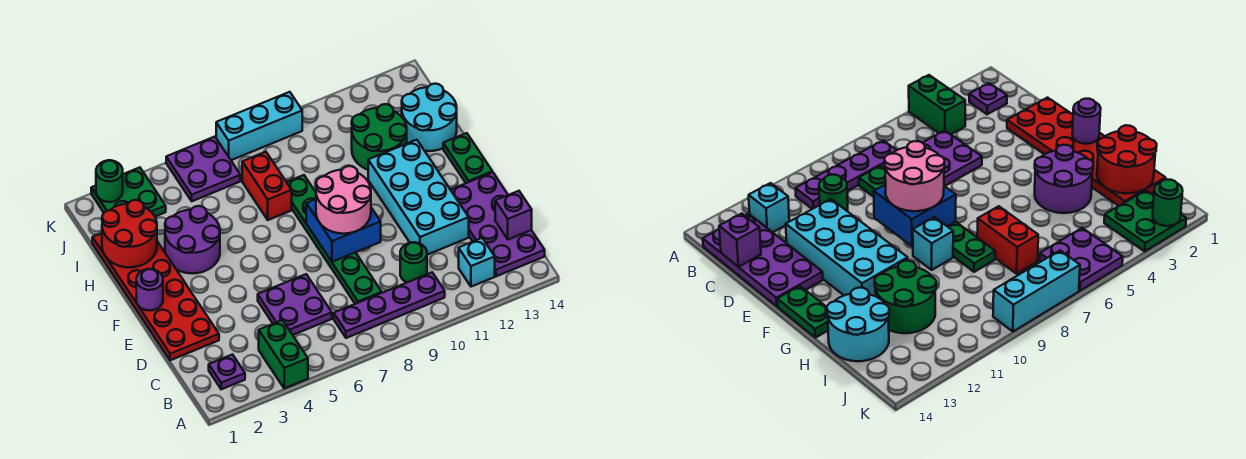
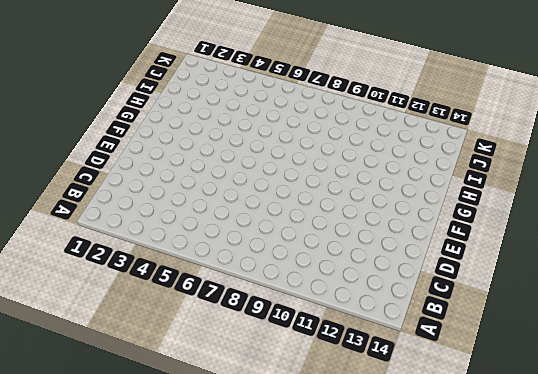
none -> green brick A4:B4 level 1
none -> purple plate B2 level 1
none -> purple plate B7:B10 level 1

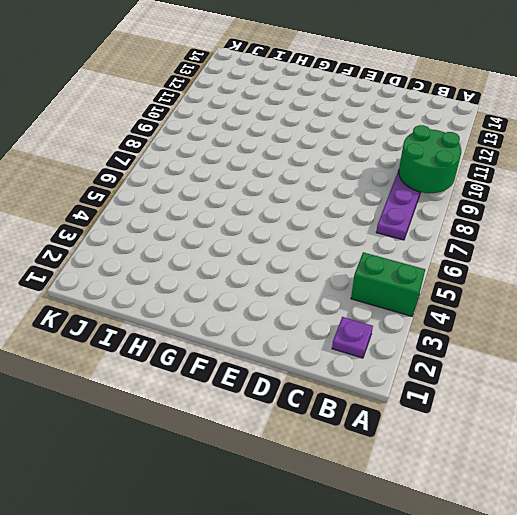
green round brick A9:B10 level 2 -> green round brick H11:I12 level 1
none -> cyan brick B12 level 1
none -> purple plate B13:E14 level 1
none -> purple plate C5:D6 level 1

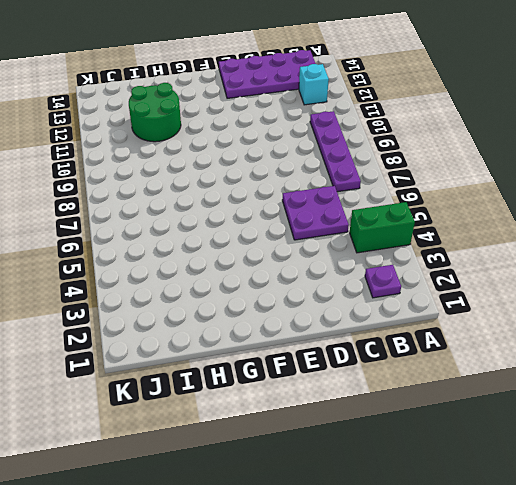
none -> green plate C8:H8 level 1
none -> green round brick C10 level 1
none -> red plate D1:I2 level 1

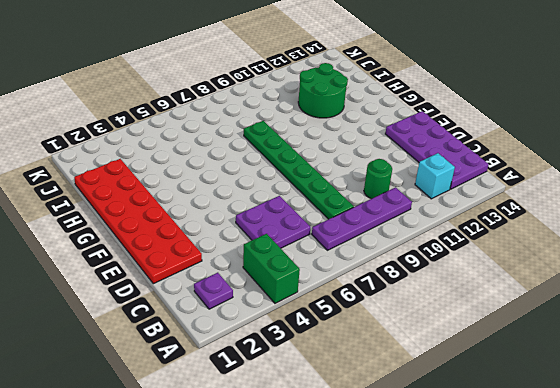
none -> cyan brick D11:G12 level 1
none -> green plate F14:G14 level 1
none -> purple round brick G3:H4 level 1

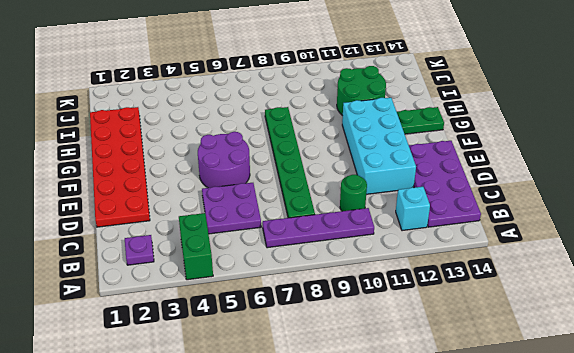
purple round brick E5:F6 level 1 -> purple round brick G3:H4 level 1
green plate G13:G14 level 1 -> green plate F14:G14 level 1
none -> cyan brick G9 level 1
none -> red brick H7:I7 level 1
none -> cyan round brick H13:I14 level 1

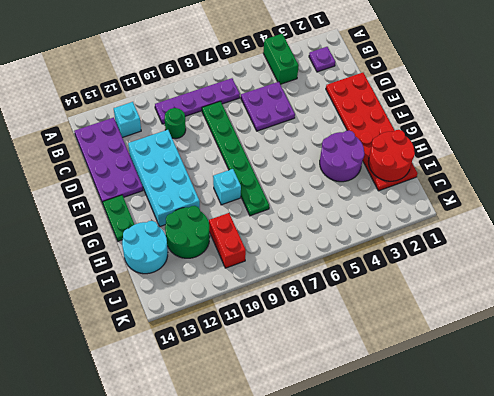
red brick I10:J10 level 1 -> red brick H7:I7 level 1
none -> green plate J2:K3 level 1
none -> purple plate J5:K6 level 1
none -> cyan brick K7:K9 level 1

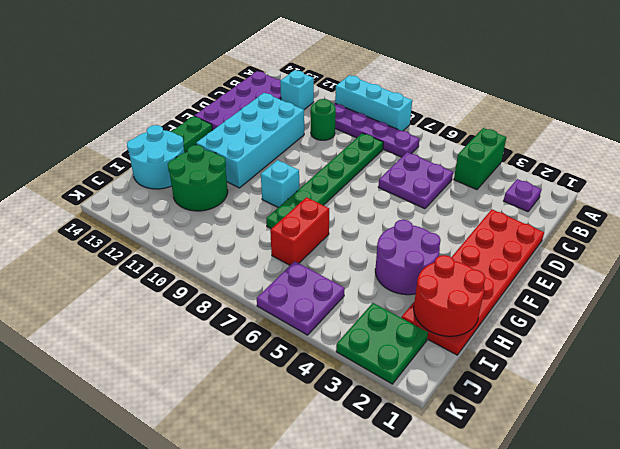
cyan brick A8:A10 level 1 -> cyan brick K7:K9 level 1
none -> purple brick C14 level 2
none -> blue brick E8:F9 level 2
none -> purple round brick F1 level 2

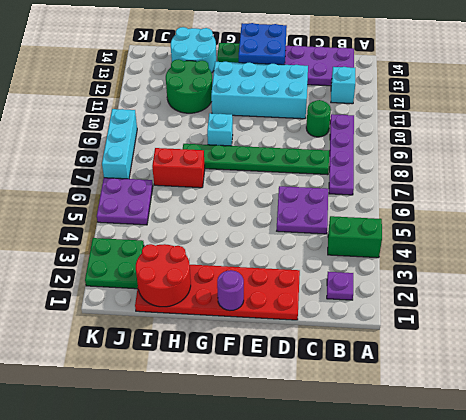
blue brick E13:F14 level 2 -> blue brick E8:F9 level 2
none -> purple round brick G3:H4 level 1
none -> purple brick C14 level 2
none -> green round brick K2 level 2

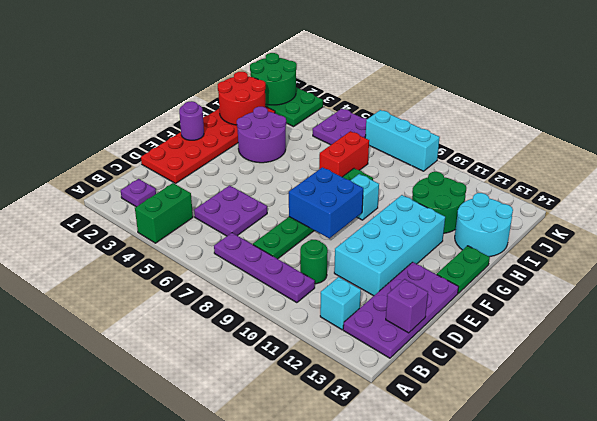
green round brick J1:K2 level 2 -> green round brick K2 level 2
none -> pink round brick E8:F9 level 3

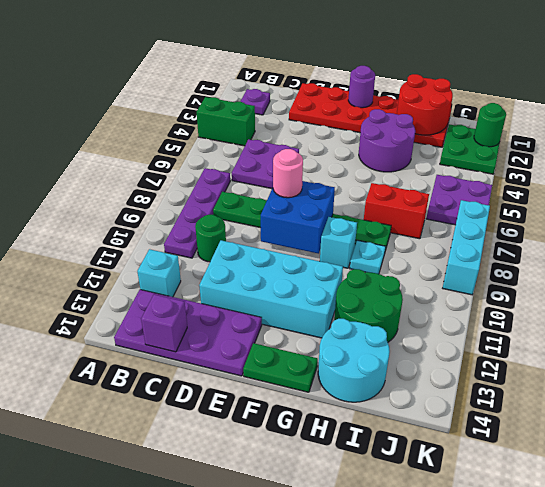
pink round brick E8 level 3 -> pink round brick E8:F9 level 3
cyan plate H9 level 1 -> none

